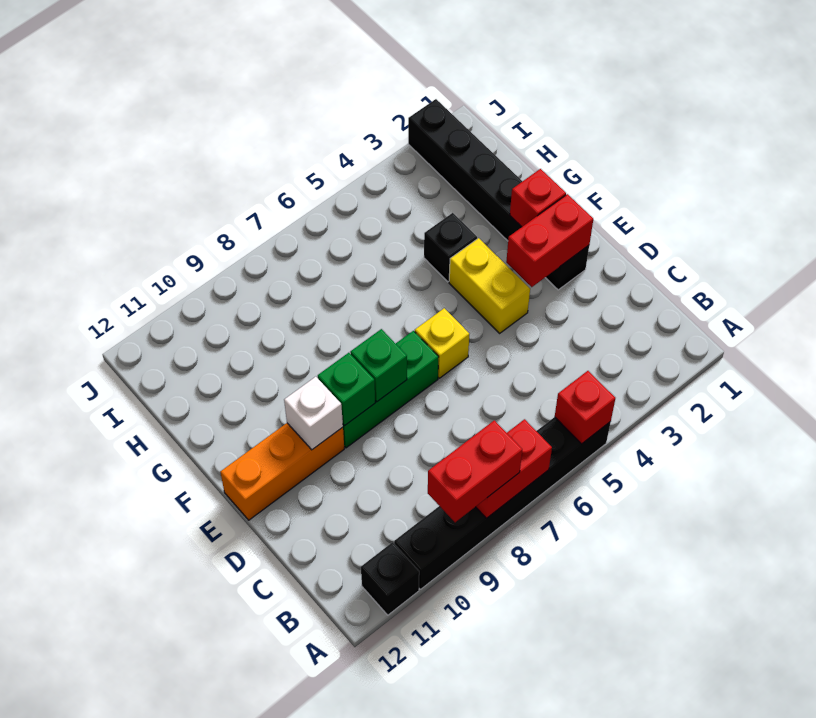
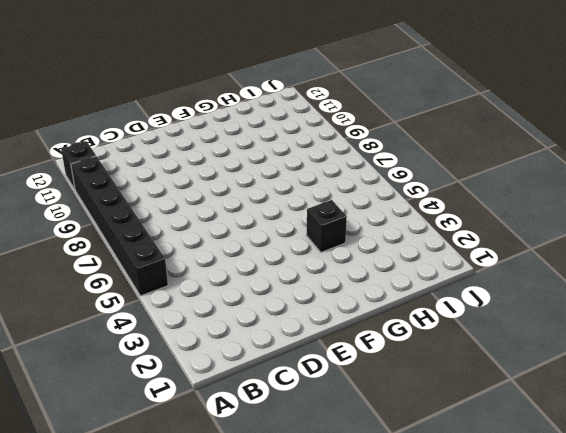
none -> black brick E2:J2 level 1
none -> yellow brick E4:F4 level 1
none -> yellow brick E6 level 1

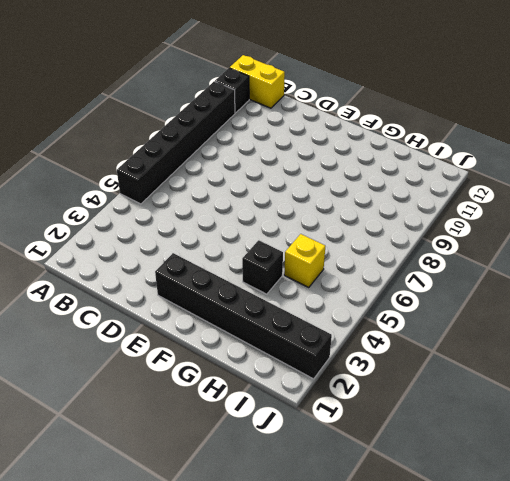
yellow brick A12:B12 level 1 -> yellow brick E4:F4 level 1
yellow brick H5 level 1 -> yellow brick E6 level 1
none -> green brick E7:E9 level 1
none -> orange brick E10:E12 level 1
none -> red brick A5 level 2

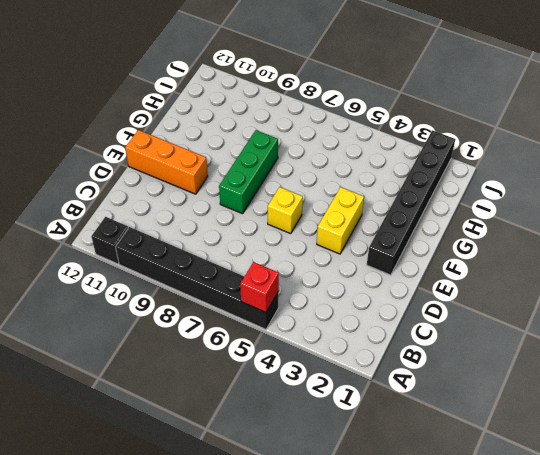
green brick E8:G8 level 1 -> green brick E7:E9 level 1
none -> black brick G4 level 1
none -> red brick A7:A8 level 2
none -> red brick E2:E3 level 2

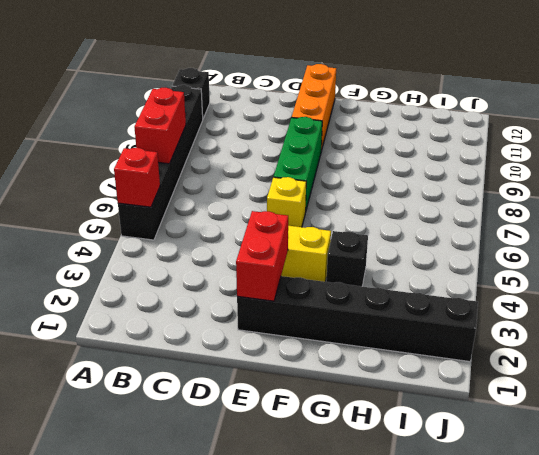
none -> green brick E8 level 2
none -> green brick E9 level 2
none -> white brick E10 level 2

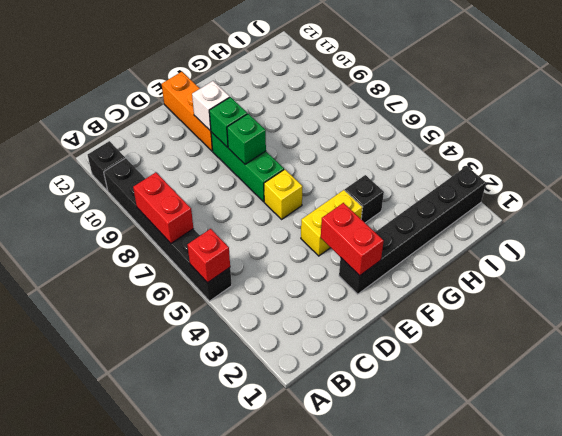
none -> red brick F2 level 2
none -> red brick A8:A9 level 3

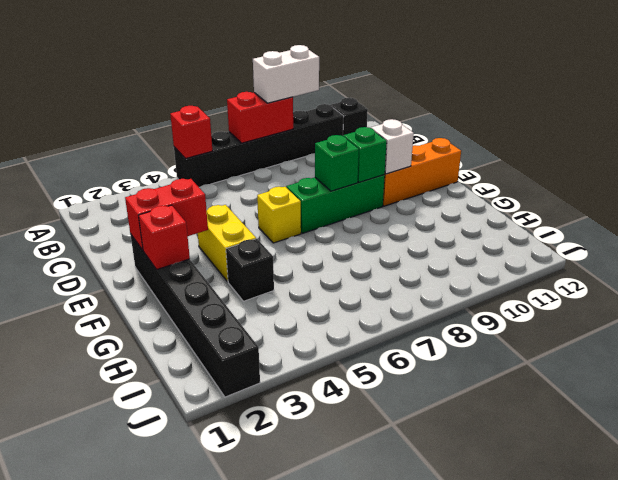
white brick A8:A9 level 3 -> red brick A8:A9 level 3

